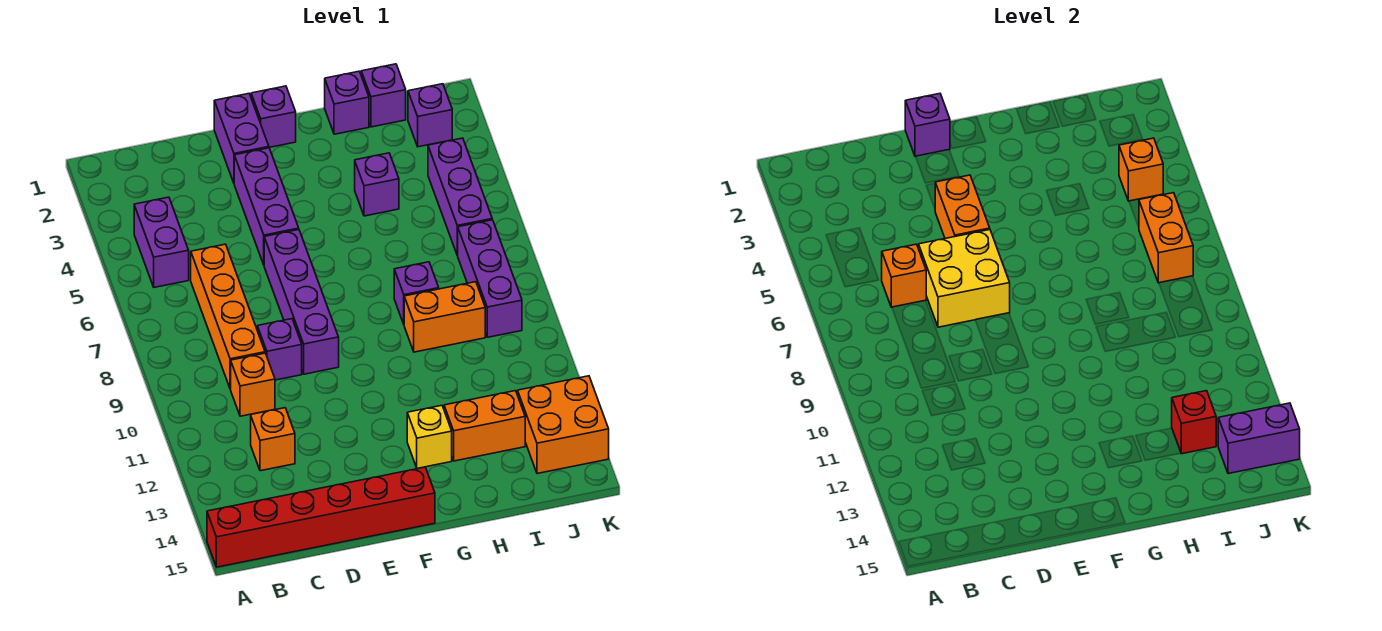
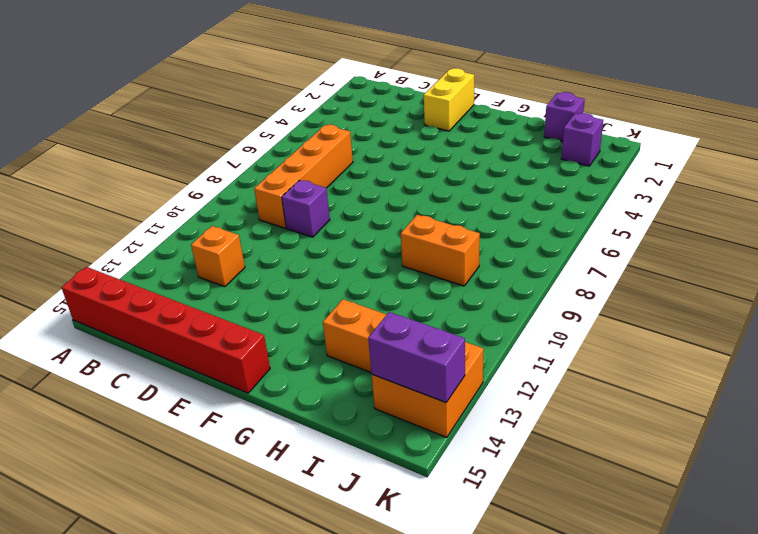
yellow brick E1:E2 level 1 -> purple brick E1:E2 level 1
none -> purple brick B4:B5 level 1
none -> orange brick C10 level 1
none -> purple brick E3:E5 level 1

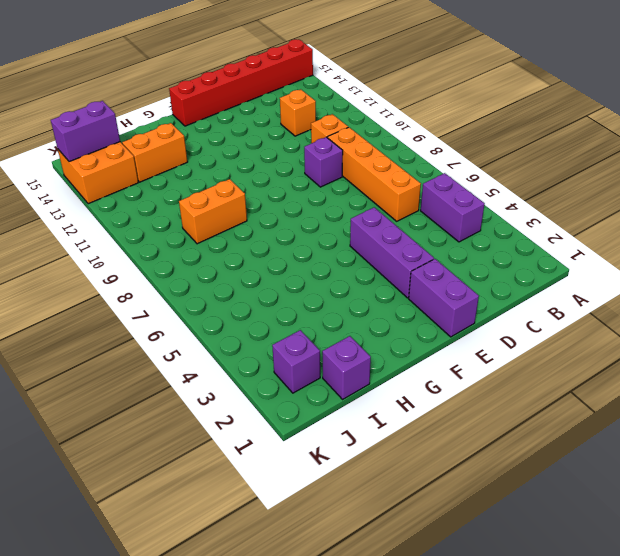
none -> purple brick E6:E9 level 1
none -> purple brick F1 level 1
none -> yellow brick G13 level 1

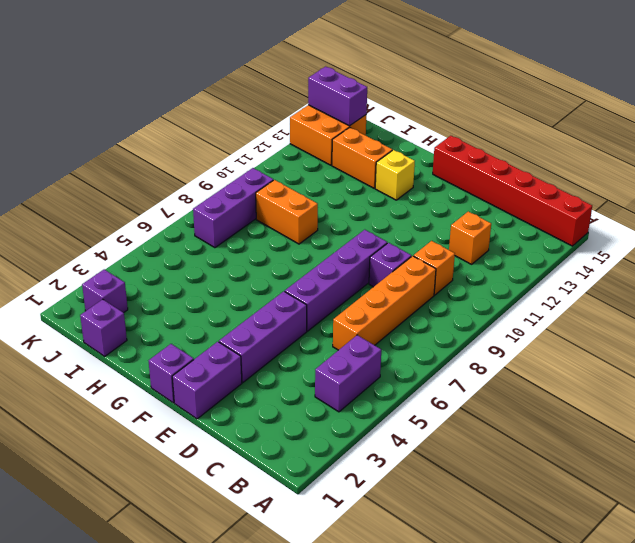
none -> purple brick H1 level 1
none -> purple brick H4 level 1
none -> purple brick H8 level 1

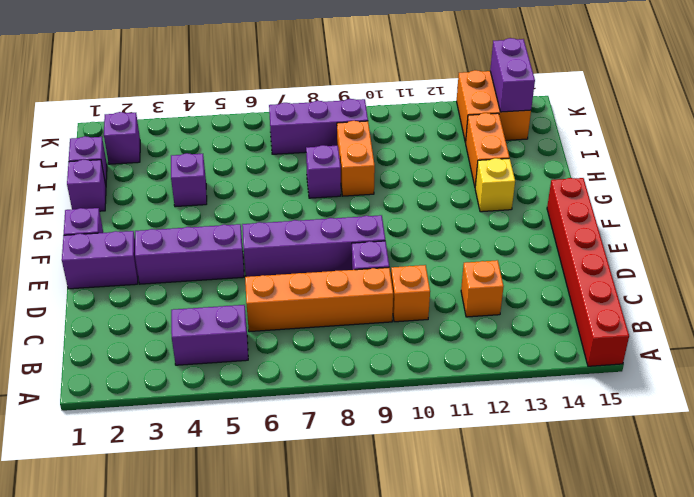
none -> purple brick J4:J6 level 1
none -> orange brick C6 level 2
none -> yellow brick D6:E7 level 2

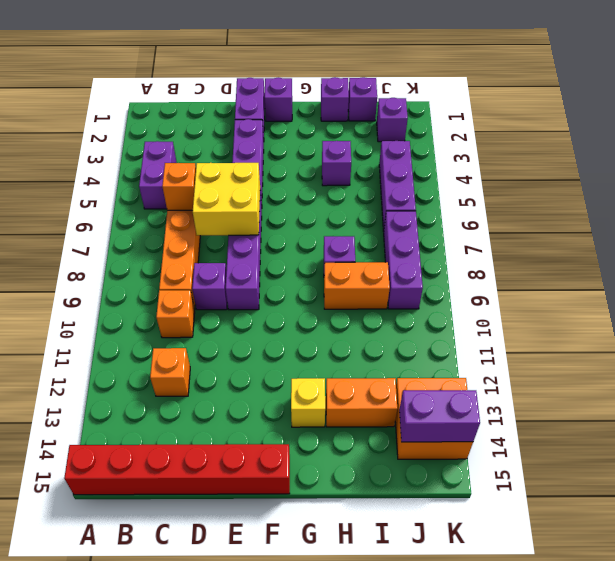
none -> purple brick E1 level 2
none -> orange brick E4:E5 level 2
none -> red brick I13 level 2

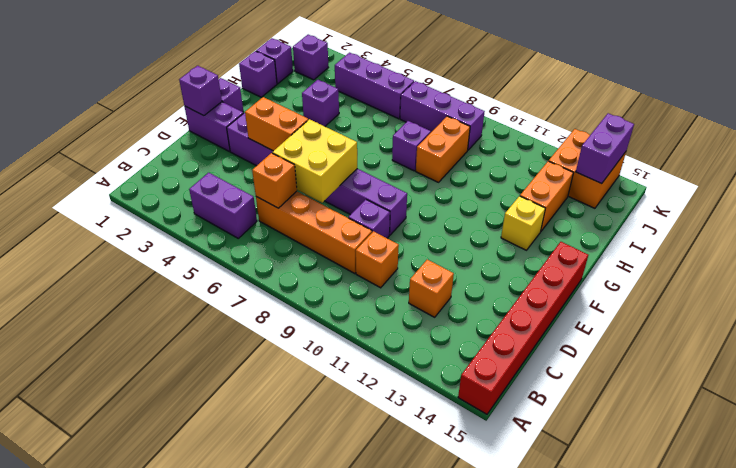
none -> red brick I13 level 2
none -> orange brick J4 level 2
none -> orange brick J6:J7 level 2

